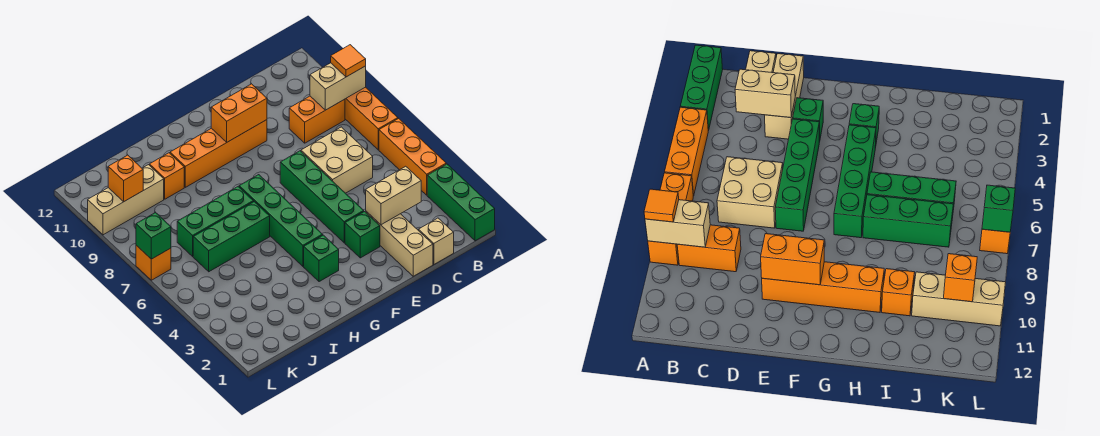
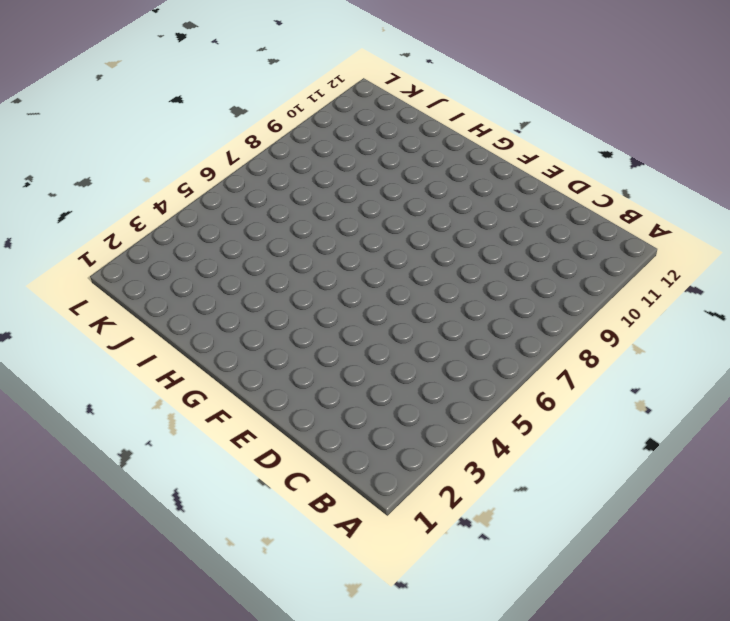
none -> green brick A1:A3 level 1
none -> orange brick A4:A6 level 1
none -> orange brick A7:A9 level 1

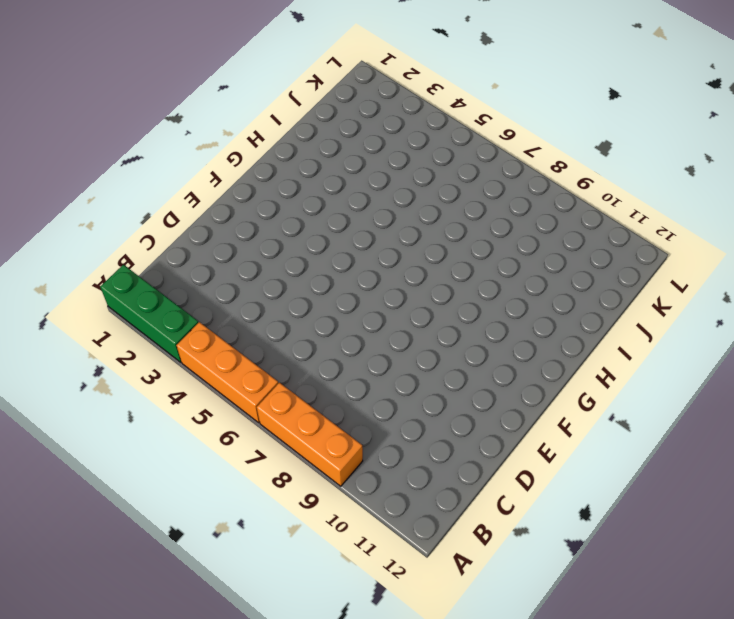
none -> orange brick B9:C9 level 1
none -> tan brick C1 level 1
none -> tan brick C6:D7 level 1

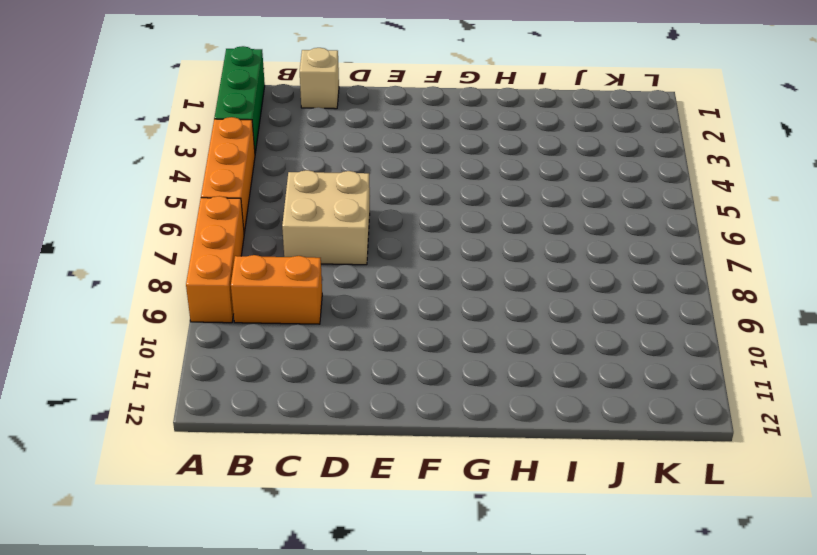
none -> tan brick D1:D3 level 1
none -> green brick E3 level 1
none -> green brick E4:E7 level 1

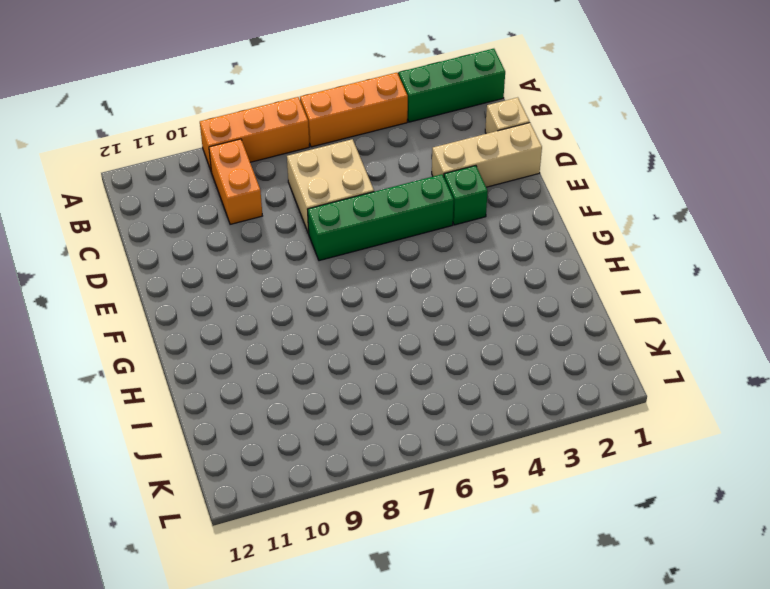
none -> orange brick E10:H10 level 1
none -> green brick G3 level 1
none -> green brick G4:G7 level 1

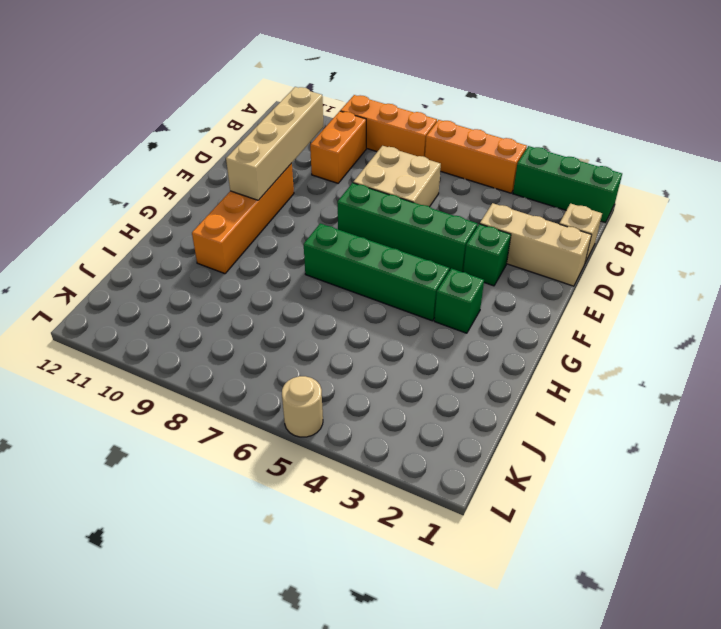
tan brick C10:F10 level 2 -> orange brick E10:F10 level 2
tan round brick L5 level 1 -> none
none -> green brick H6:J6 level 1
none -> green brick H7:J7 level 1
none -> orange brick I10 level 1

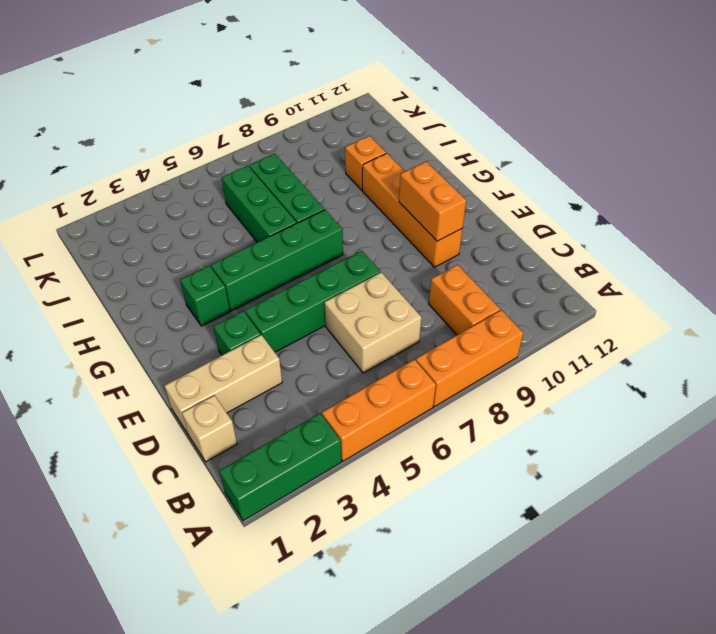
none -> tan brick J10:L10 level 1
none -> orange brick L7 level 1
none -> tan brick A9:B9 level 2

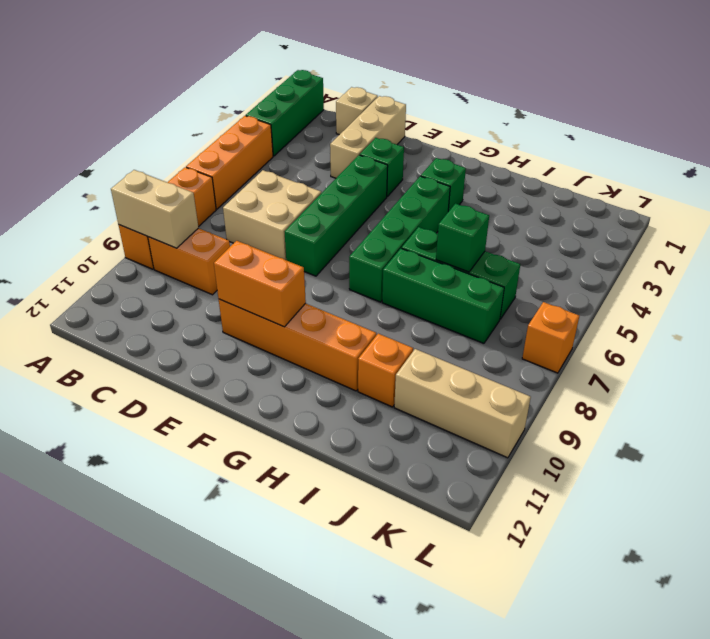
green brick I6 level 2 -> green brick L7 level 2
none -> tan brick C3:D3 level 2
none -> orange brick K10 level 2
none -> orange tile A9 level 3

